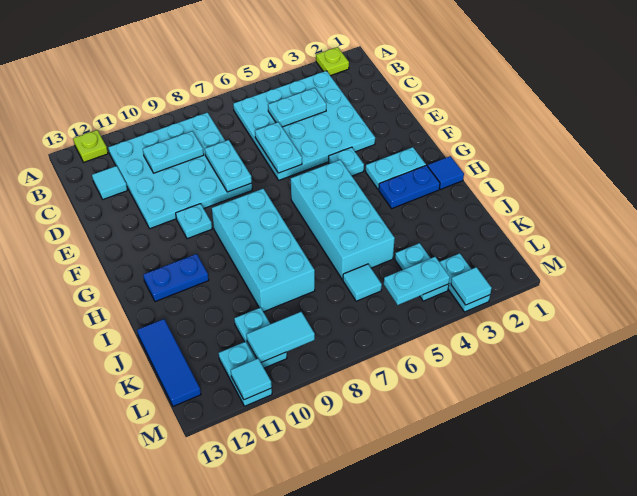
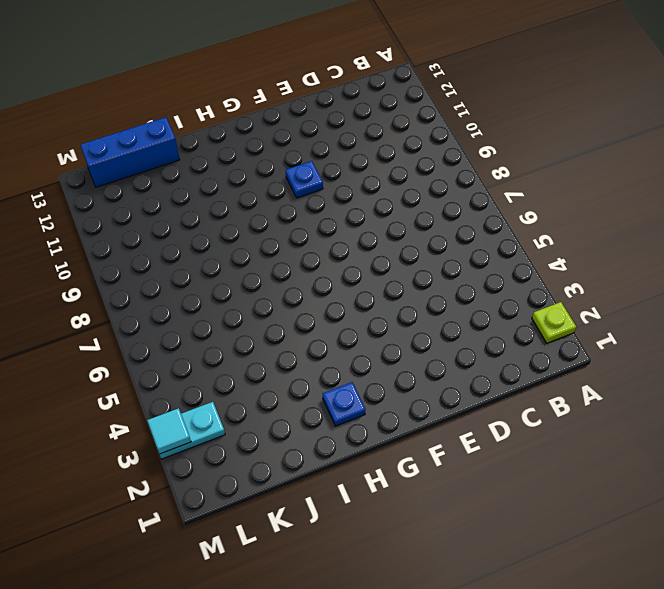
blue plate F10 level 1 -> cyan plate F10 level 1
blue plate H2 level 1 -> blue plate H2:H3 level 1
blue brick J13:L13 level 1 -> blue tile J13:L13 level 1
none -> lime plate A12 level 1
none -> cyan plate B3:E6 level 1
none -> cyan plate B8:E11 level 1

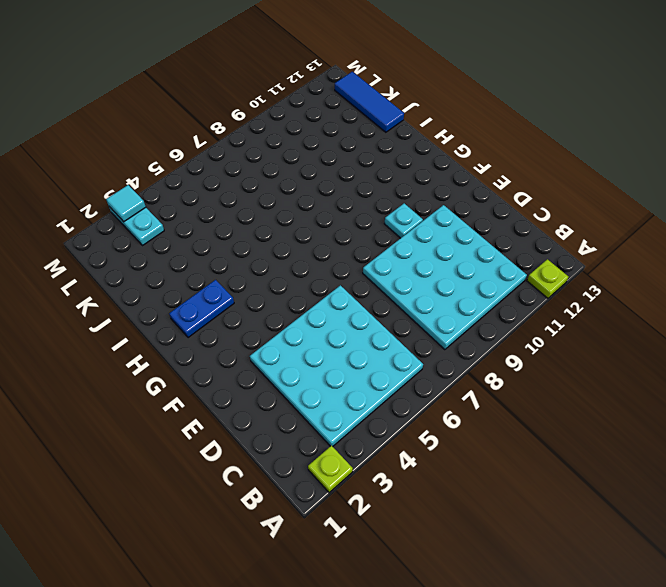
none -> cyan tile C12 level 1
none -> cyan plate F4 level 1
none -> cyan plate G2:G3 level 1

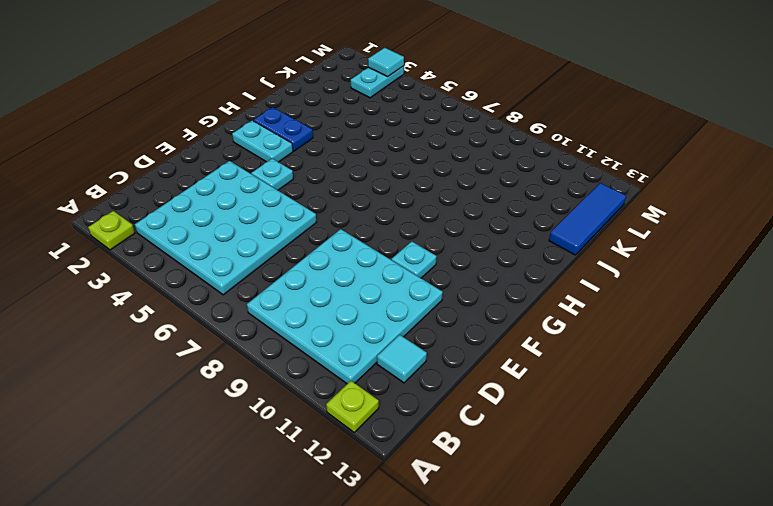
none -> cyan brick G5:J6 level 1
none -> cyan brick G8:J9 level 1
none -> blue tile H1 level 1

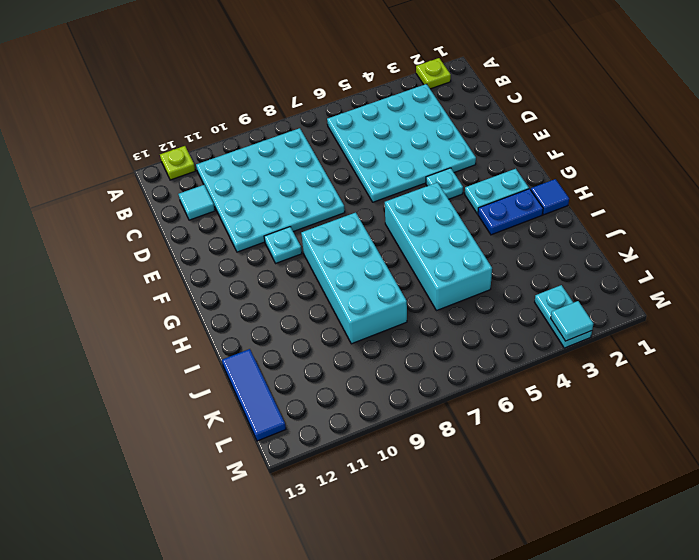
none -> blue plate H11:H12 level 1
none -> cyan plate K4:L4 level 1
none -> cyan tile K6 level 1

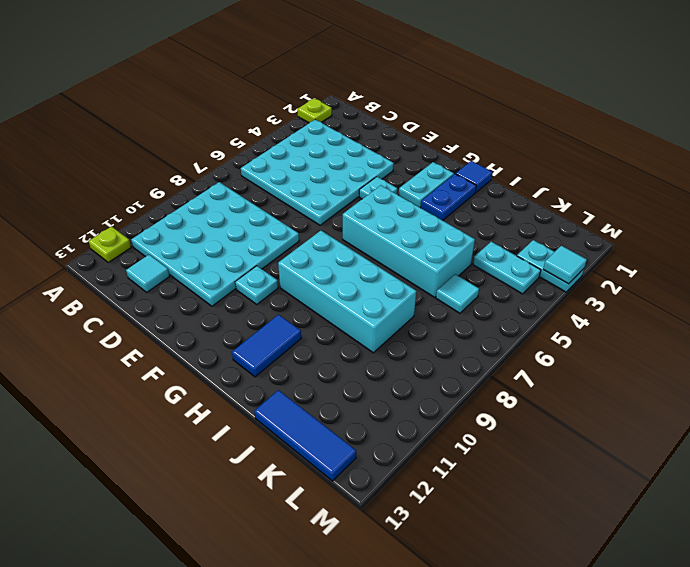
blue tile H11:H12 level 1 -> blue plate H11:H12 level 1
none -> cyan plate K10:L10 level 1
none -> cyan plate L11:M11 level 1
none -> cyan plate C4:C5 level 2

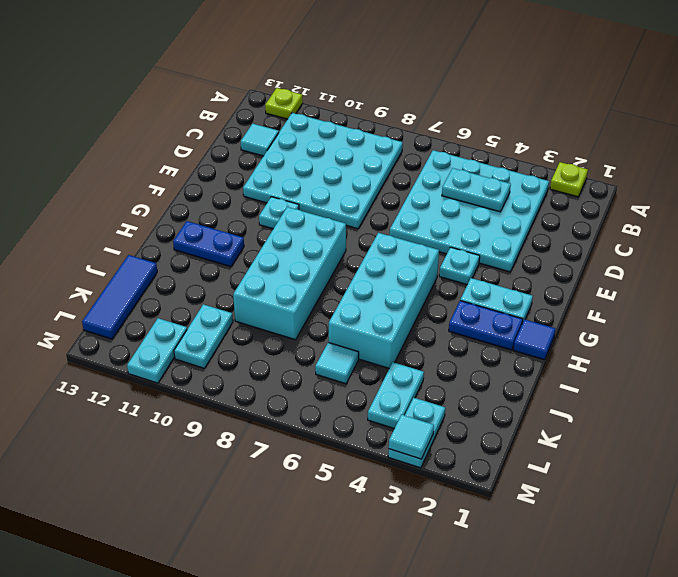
none -> cyan plate C9:C10 level 2
none -> cyan plate D6:E6 level 2
none -> cyan plate D8:E8 level 2

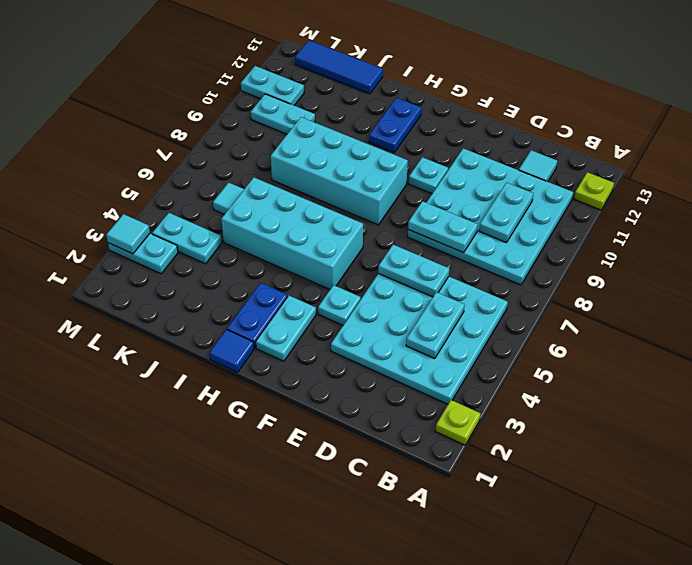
none -> cyan plate L4:L5 level 2
none -> cyan tile L9:L10 level 2
none -> cyan tile M11 level 2

